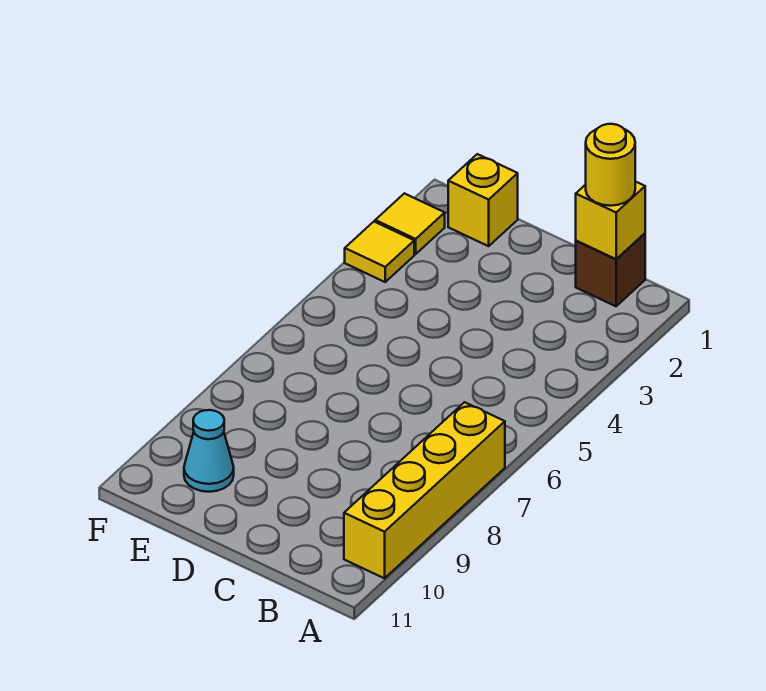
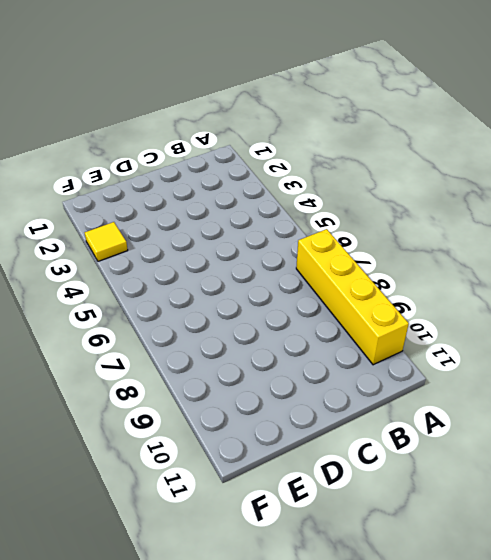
none -> brown brick B1 level 1
none -> yellow brick E1 level 1

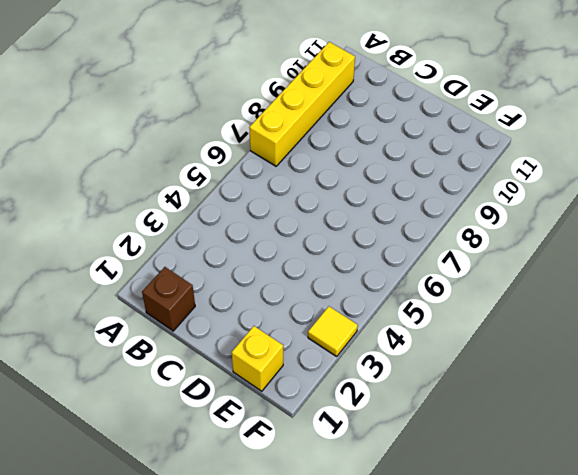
none -> cyan cone E10 level 1
none -> yellow tile F2 level 1

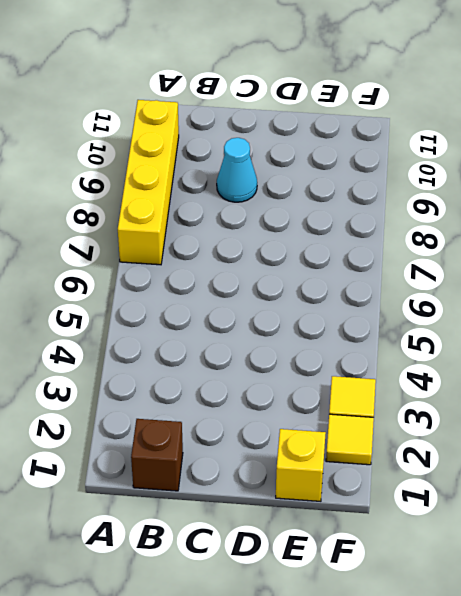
cyan cone C9 level 1 -> cyan cone E10 level 1
none -> yellow brick B1 level 2
none -> yellow round brick B1 level 3

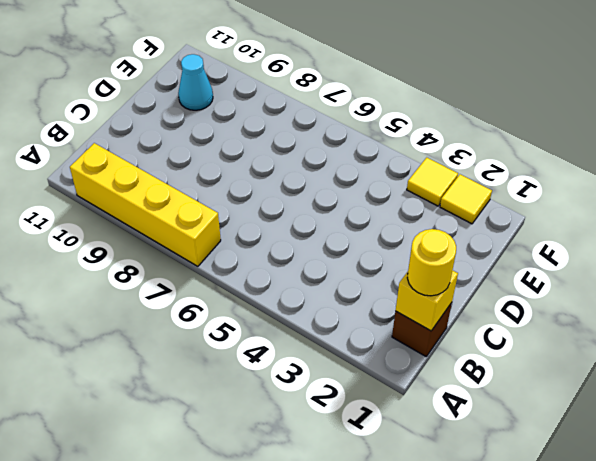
none -> yellow brick E1 level 1

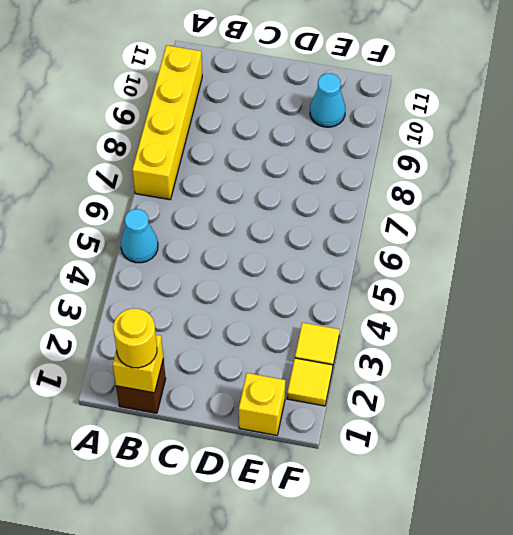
cyan cone A5 level 1 -> none

